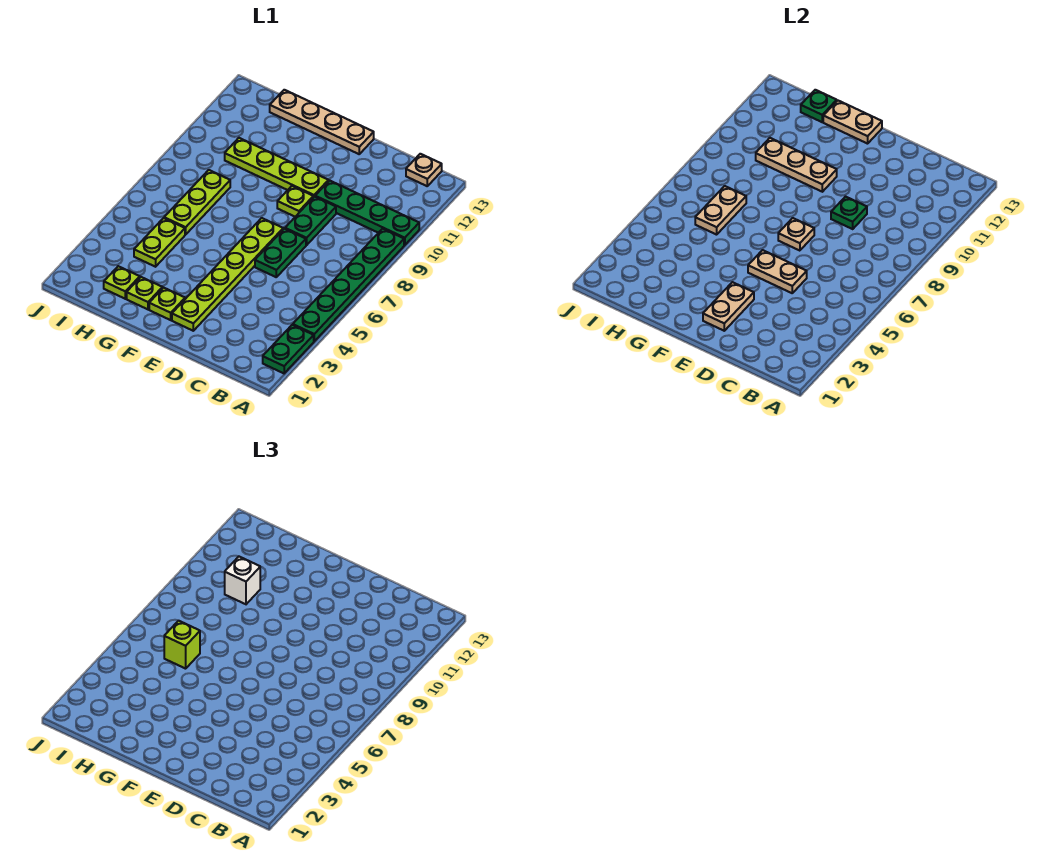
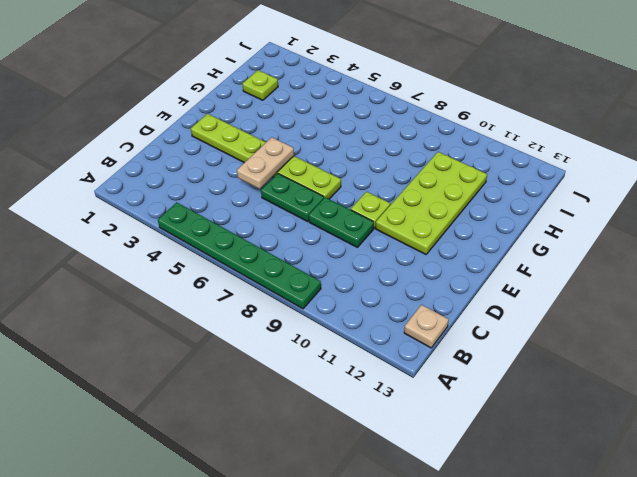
lime plate E10:H11 level 1 -> lime plate E10:H10 level 1
none -> green plate A2:A3 level 1
none -> green plate A10:D10 level 1
none -> tan plate E13:H13 level 1

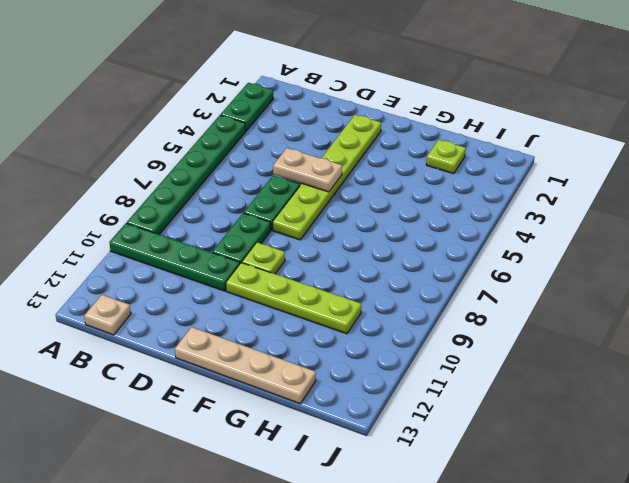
none -> lime plate F2 level 1
none -> lime plate G2 level 1
none -> lime plate H4:H5 level 1

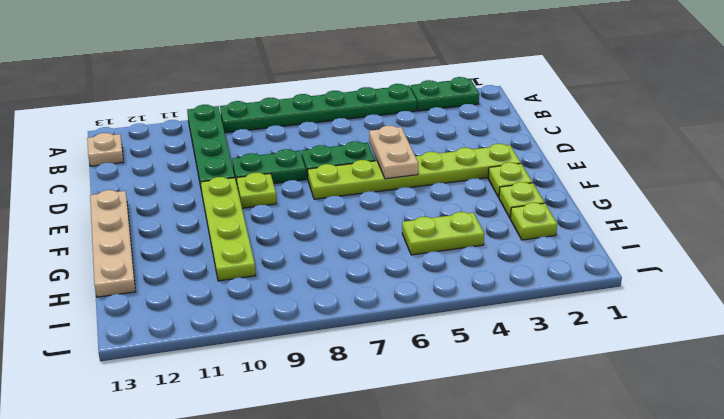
none -> lime plate H6:H8 level 1
none -> green plate D9 level 2
none -> tan plate E2:E3 level 2

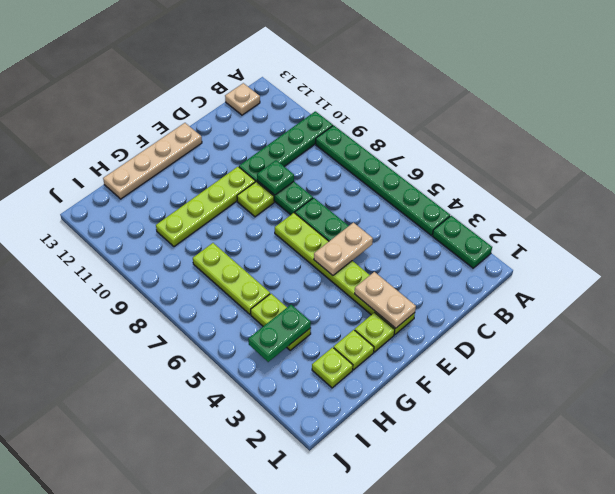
green plate H4:I4 level 2 -> none
none -> tan plate E7 level 2
none -> tan plate F10:H10 level 2
none -> tan plate F13:G13 level 2

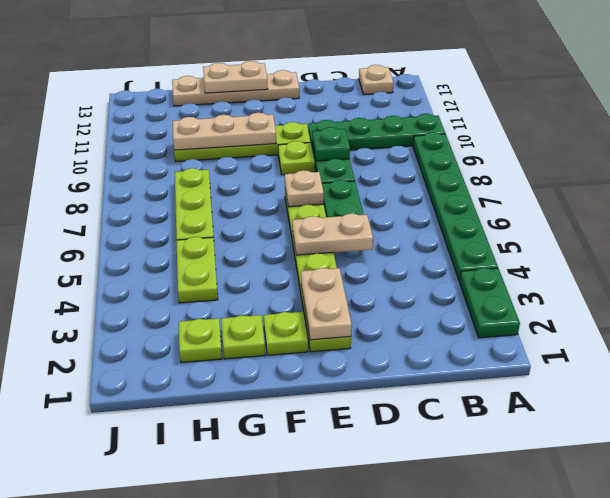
none -> tan plate H6:H7 level 2
none -> green plate H13 level 2
none -> lime brick H6 level 3

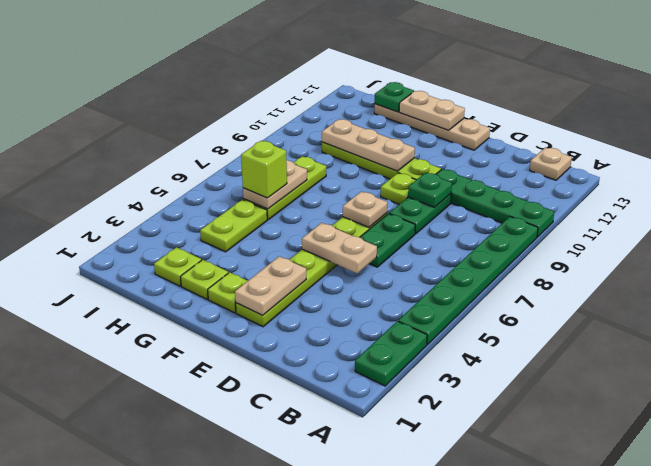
none -> white brick H10 level 3

